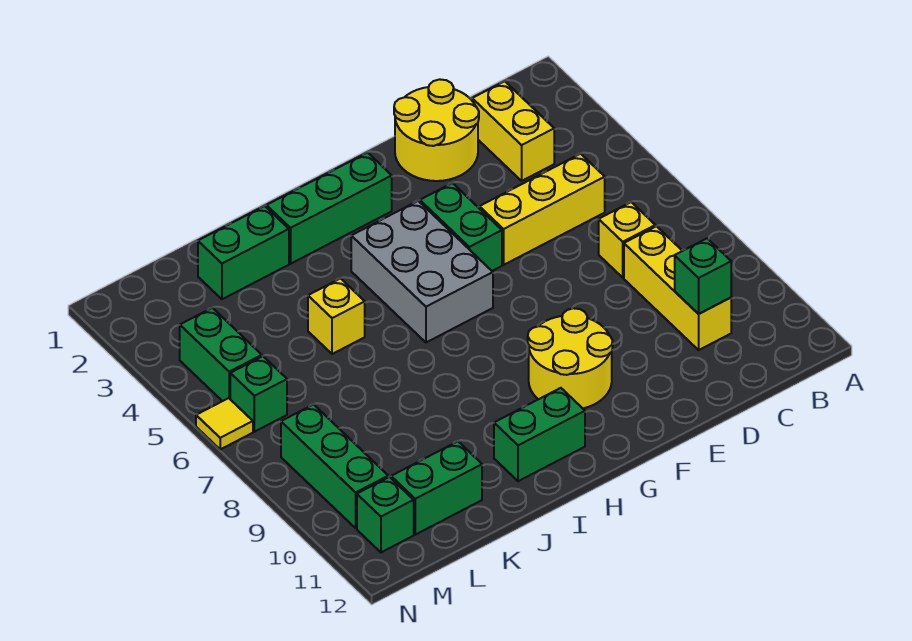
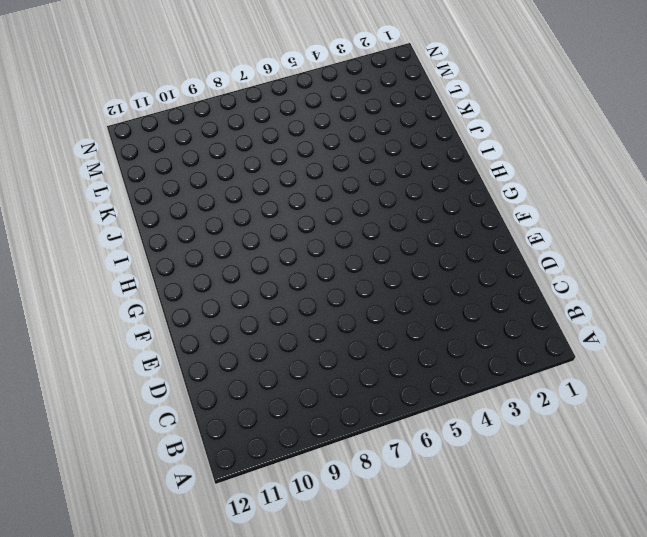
none -> yellow brick C2:C3 level 1
none -> yellow brick C5:E5 level 1
none -> yellow brick C7 level 1

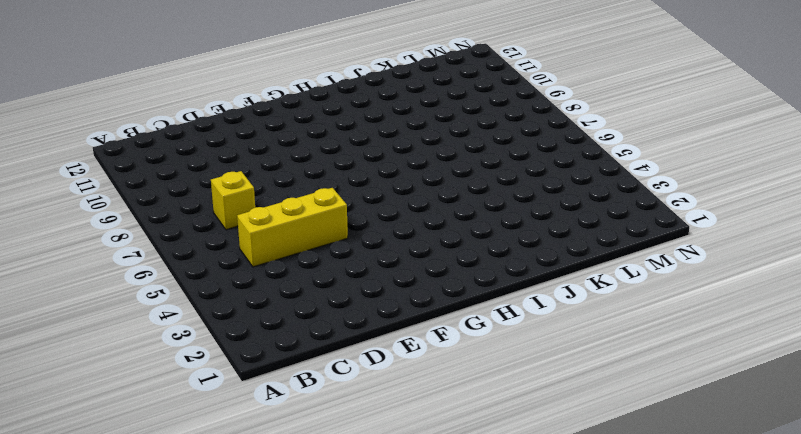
none -> yellow brick C2:C3 level 1
none -> yellow brick C8:C10 level 1
none -> yellow round brick D1:E2 level 1

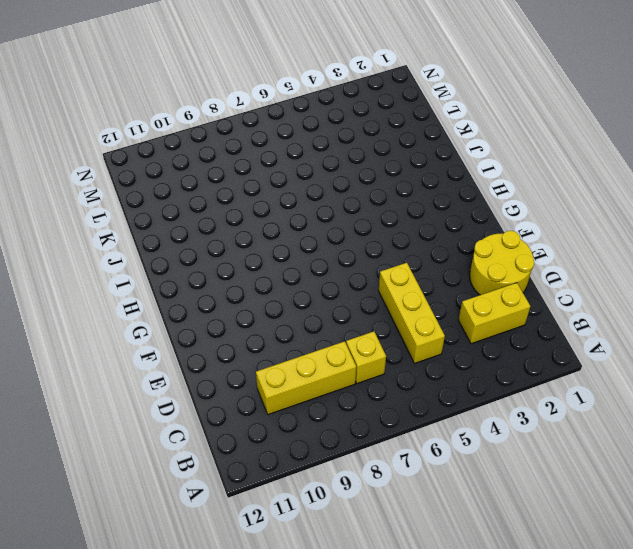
none -> green brick F4:F5 level 1
none -> yellow round brick F9:G10 level 1
none -> green brick G2:I2 level 1

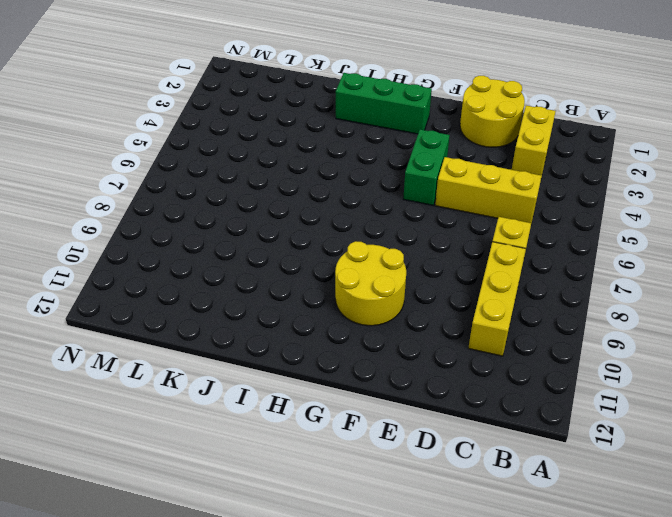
none -> grey brick G4:H6 level 1
none -> green brick H11:I11 level 1
none -> green brick J2:K2 level 1

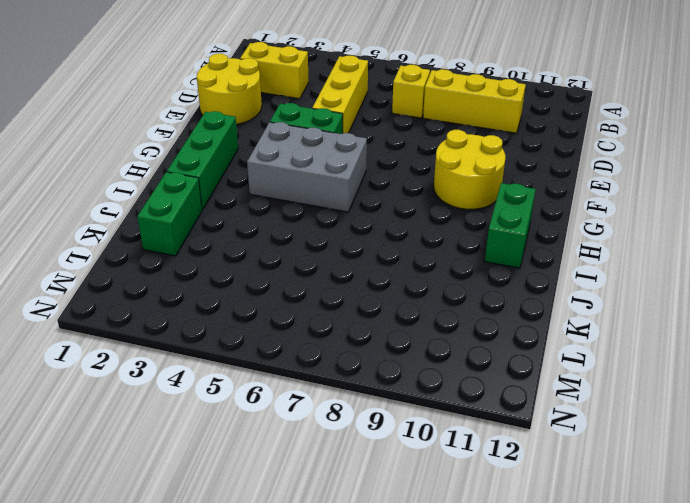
none -> yellow brick J5 level 1
none -> green brick K11:L11 level 1
none -> green brick M4:M5 level 1

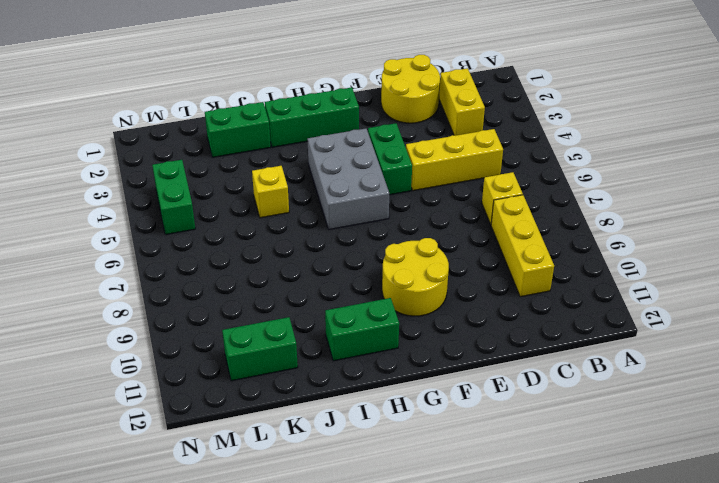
none -> green brick M6 level 1
none -> green brick M8:M10 level 1
none -> green brick M11 level 1

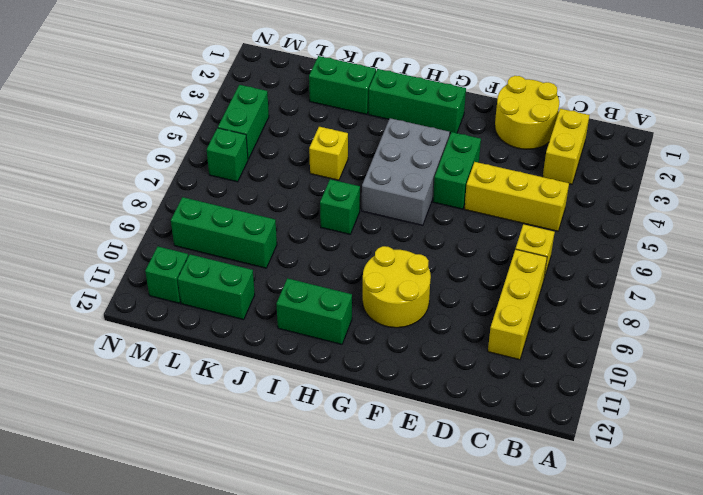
green brick I7 level 1 -> green brick C10 level 2
green brick K9:M9 level 1 -> green brick M8:M10 level 1
none -> yellow tile N6 level 1

